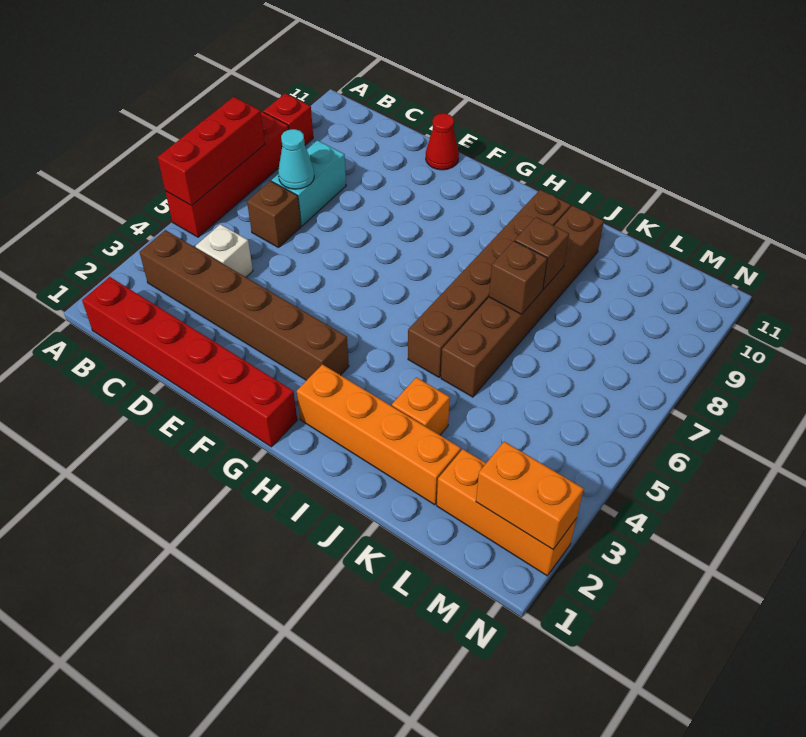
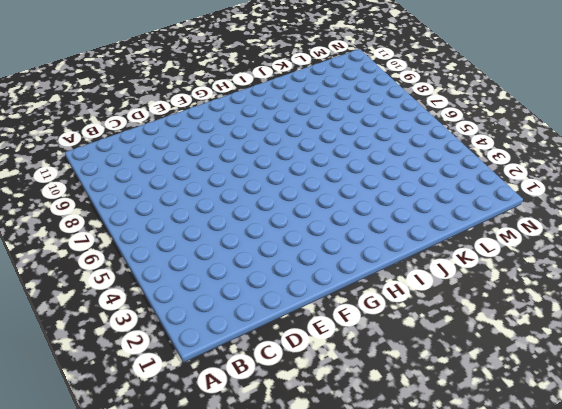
none -> red brick A5:A8 level 1
none -> red brick A9 level 1
none -> red brick B1:G1 level 1

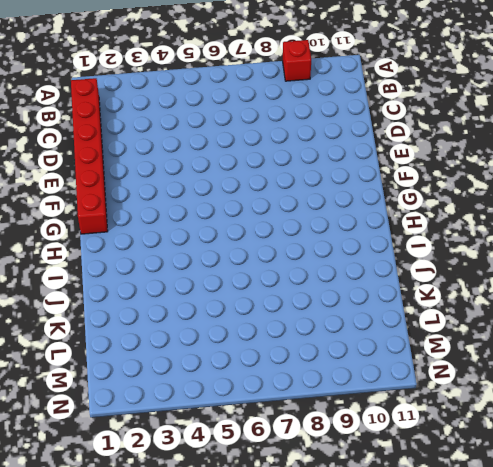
none -> red brick A5:A8 level 1
none -> brown brick B3:G3 level 1
none -> white brick C4 level 1

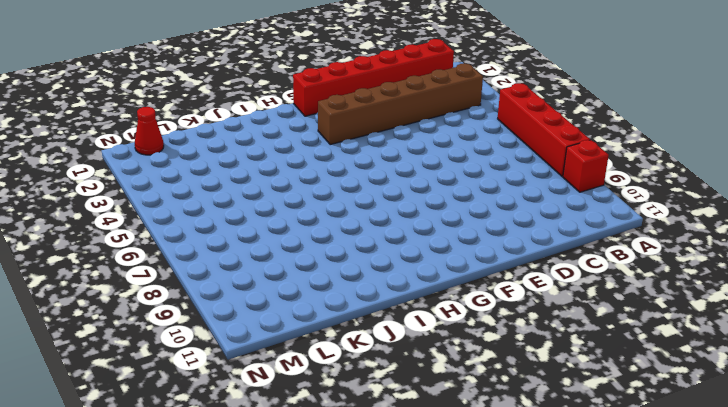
red cone M1 level 1 -> red cone E11 level 1
none -> white brick C4 level 1
none -> brown brick C6 level 1
none -> cyan brick C7:C8 level 1

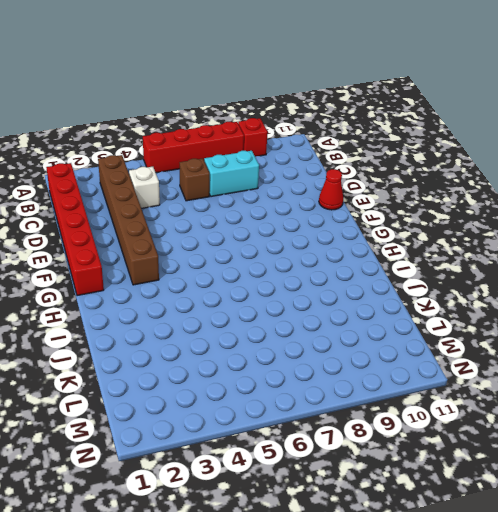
none -> orange brick H2:K2 level 1
none -> brown brick I5:I10 level 1
none -> orange brick J3 level 1

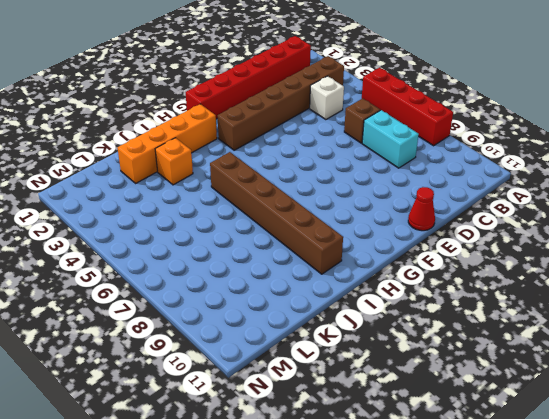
none -> red brick A9 level 1
none -> brown brick J5:J10 level 1
none -> orange brick L2:N2 level 1

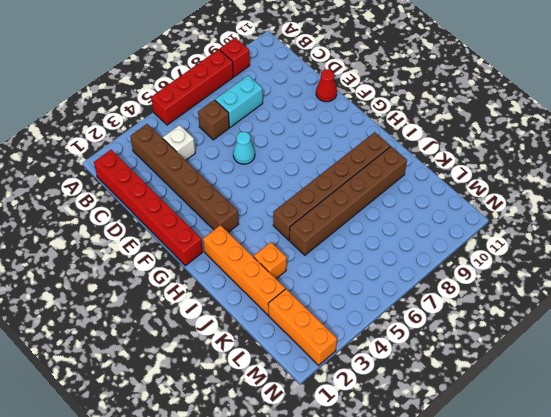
cyan cone E6 level 1 -> cyan cone C7 level 2
none -> red brick A5:A7 level 2
none -> brown brick J7 level 2
none -> brown brick J8 level 2

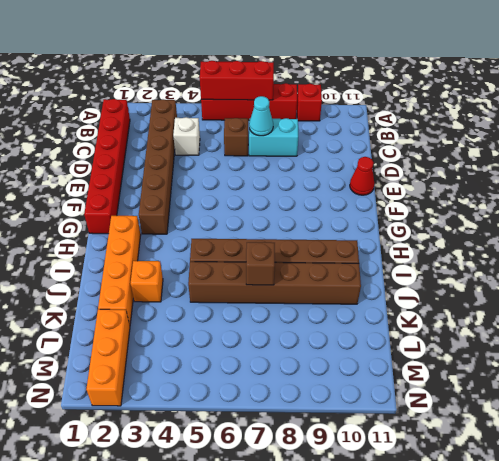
none -> brown brick J8 level 2
none -> orange brick M2:N2 level 2

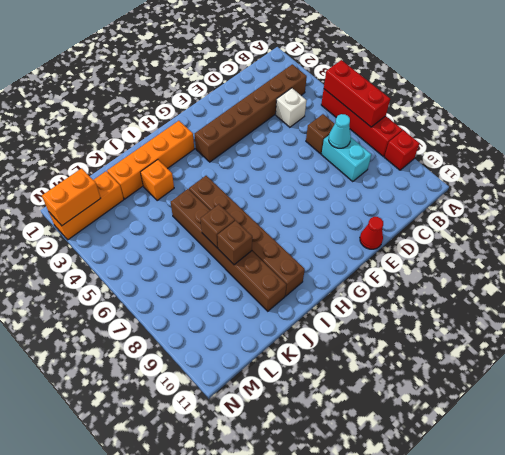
none -> red brick B1:G1 level 1

